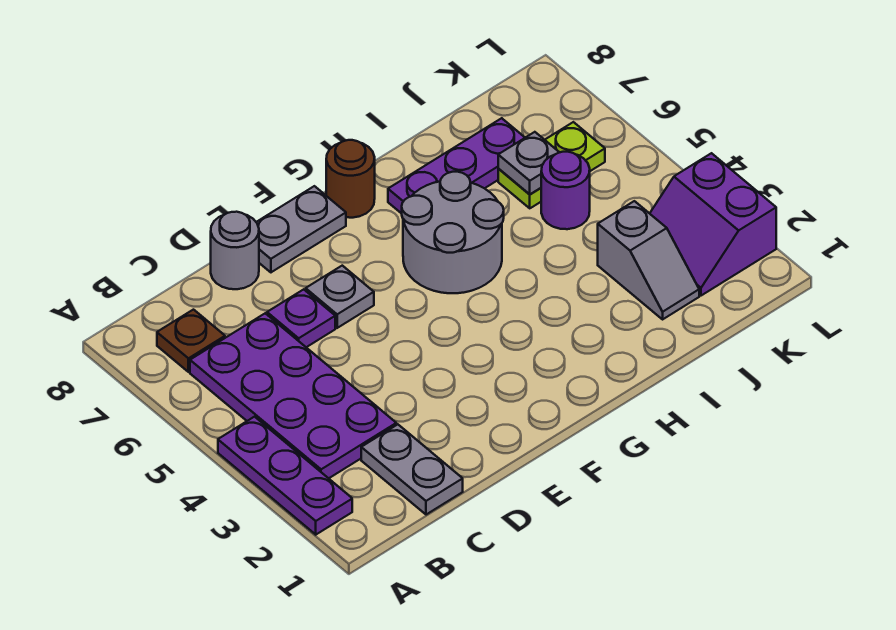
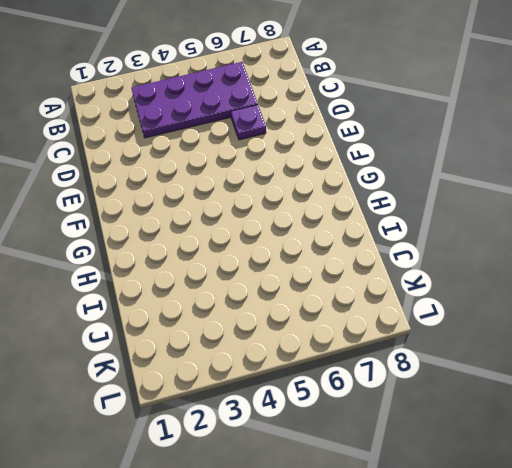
none -> purple plate A2:A4 level 1
none -> brown plate B7 level 1
none -> grey plate C1:C2 level 1

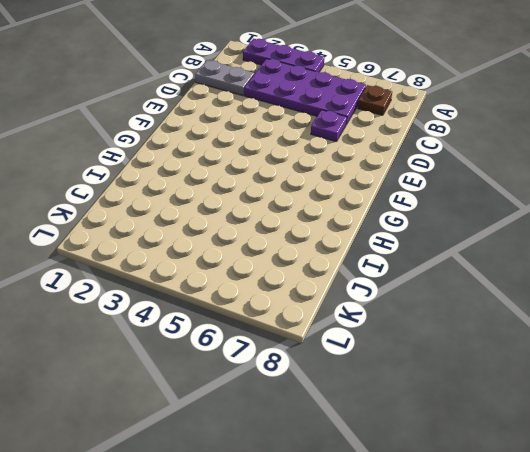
none -> grey round brick D8 level 1
none -> grey plate E6 level 1
none -> grey plate E8:F8 level 1

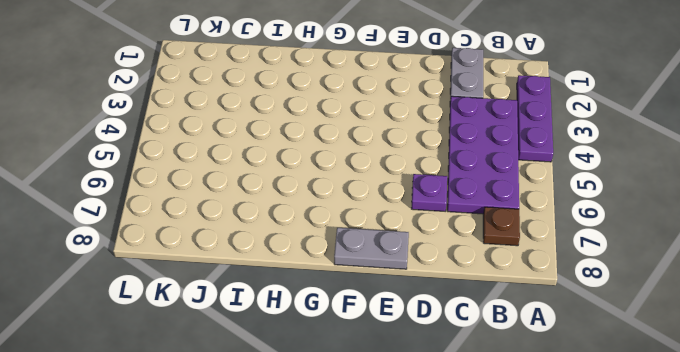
none -> grey round brick D8 level 1
none -> grey plate E6 level 1
none -> grey round brick G5:H6 level 1

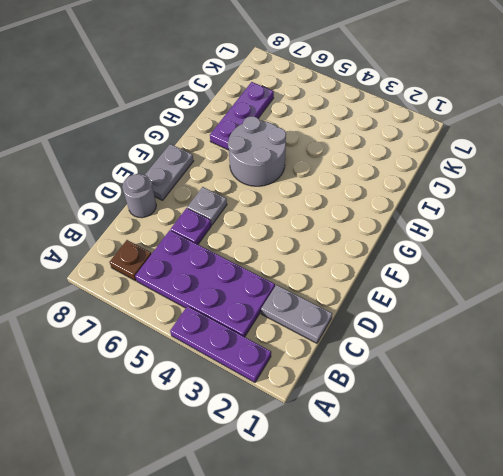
none -> brown round brick G8 level 1
none -> grey slope J2:J3 level 1 top 3
none -> purple round brick J5 level 1

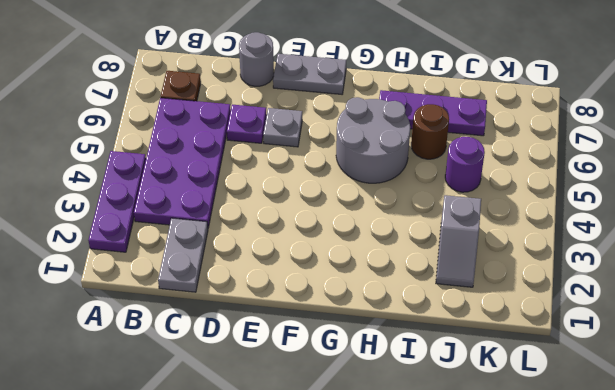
brown round brick I6 level 1 -> brown round brick G8 level 1
none -> lime plate J6:K6 level 1
none -> purple slope K2:L3 level 1 top L
none -> grey plate J6 level 2

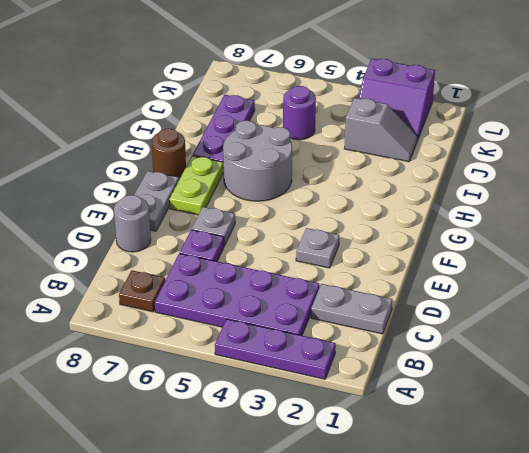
grey plate E3 level 1 -> grey plate J6 level 2
lime plate F7:G7 level 1 -> lime plate J6:K6 level 1

